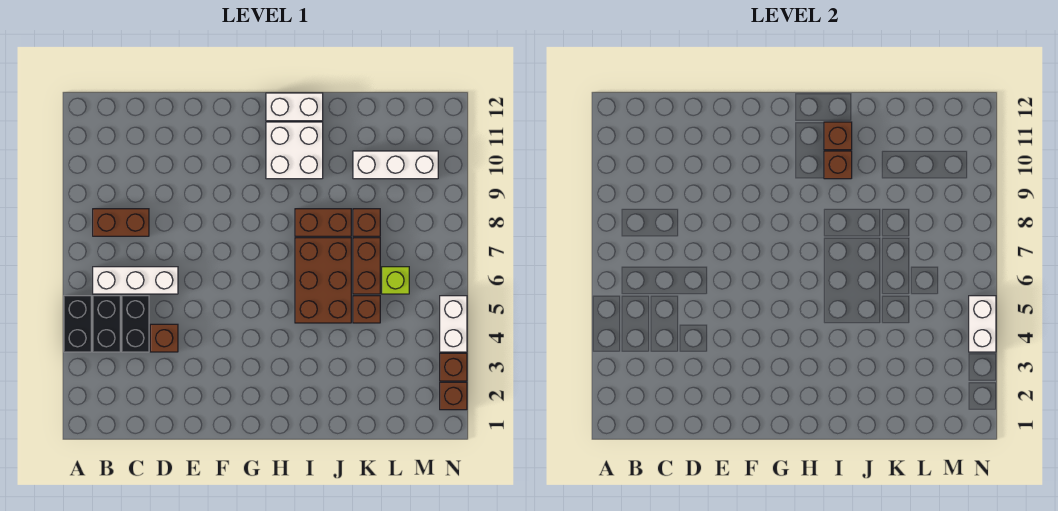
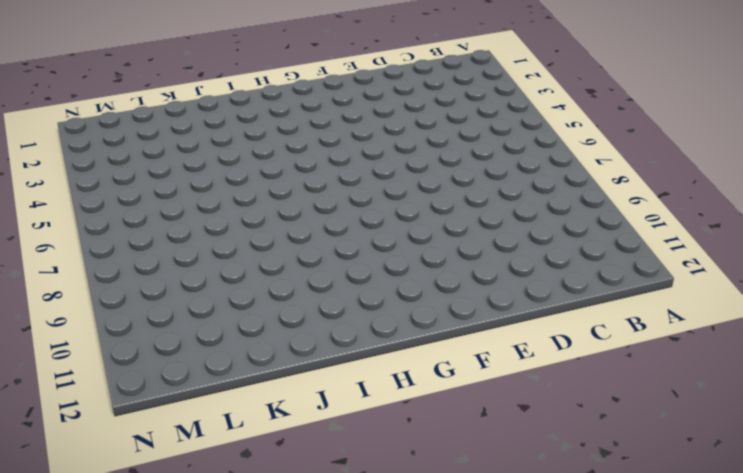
none -> black brick A4:A5 level 1
none -> black brick B4:B5 level 1
none -> white brick B6:D6 level 1

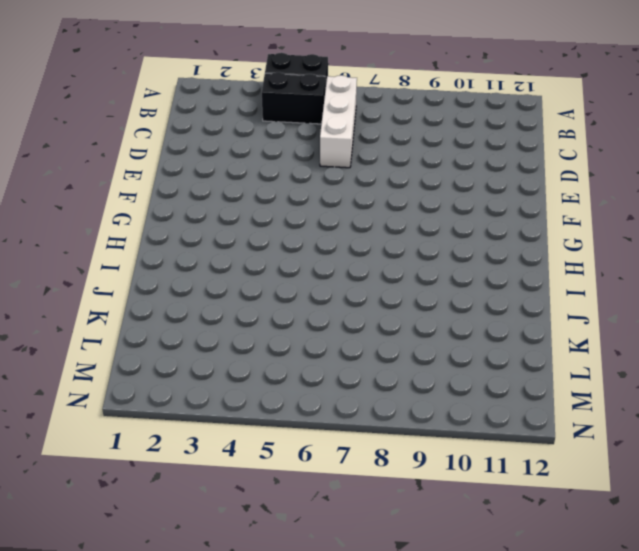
none -> brown brick B8:C8 level 1
none -> black brick C4:C5 level 1
none -> brown brick D4 level 1

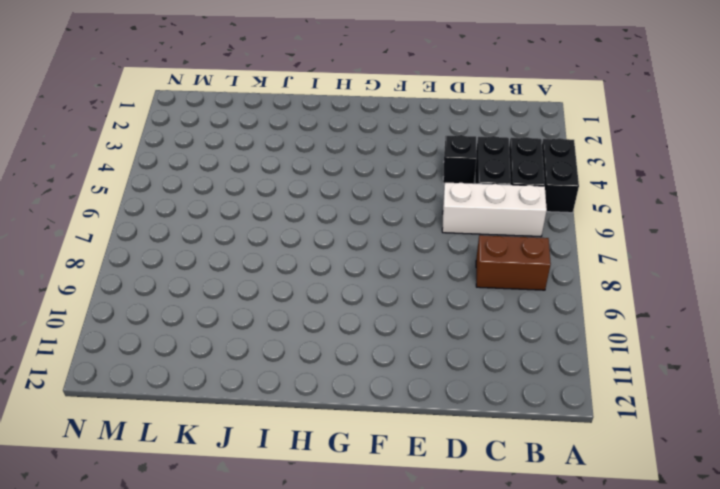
black brick D4 level 1 -> brown brick D4 level 1
none -> white brick H10:I11 level 1
none -> white brick H12:I12 level 1
none -> brown brick I5:J7 level 1

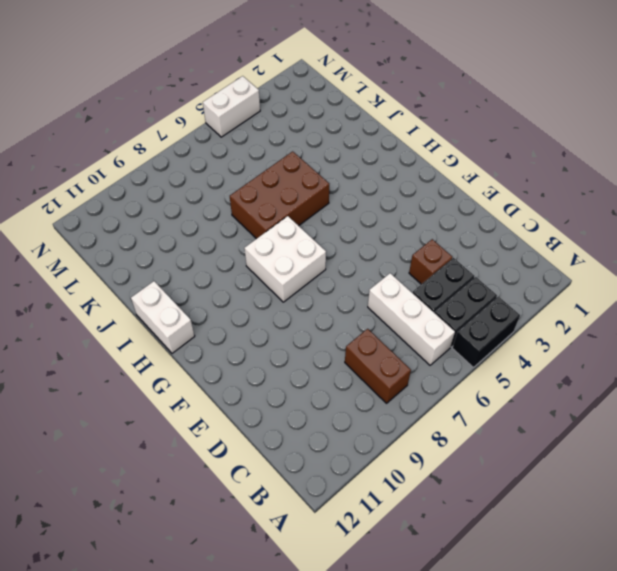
white brick G7:H8 level 1 -> white brick H10:I11 level 1
none -> brown brick I8:J8 level 1
none -> brown brick K5 level 1
none -> brown brick K6:K7 level 1

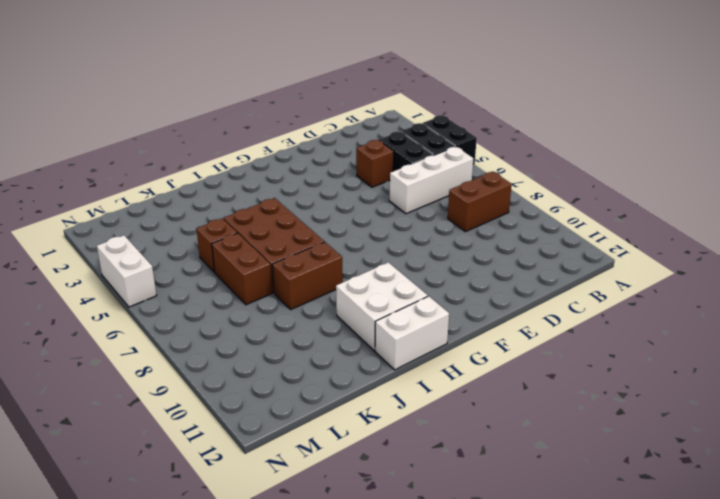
none -> brown brick K8 level 1
none -> white brick K10:M10 level 1
none -> lime brick L6 level 1

